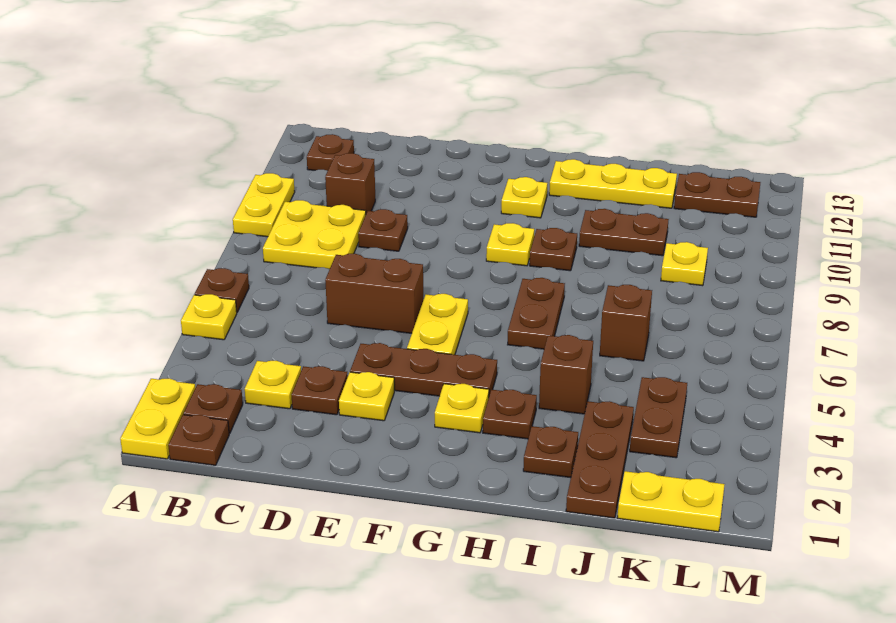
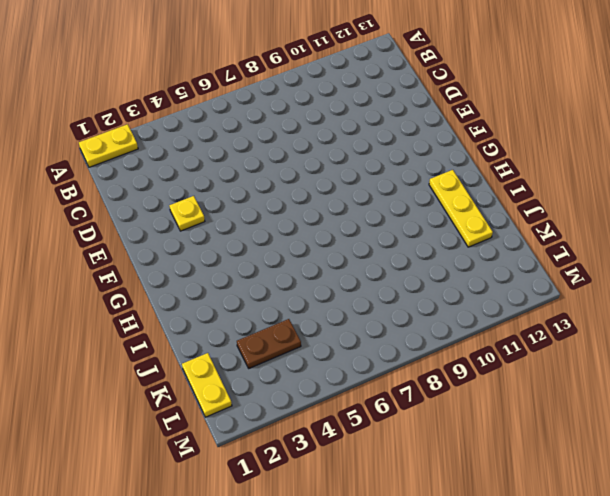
none -> yellow plate A5 level 1
none -> brown plate A6 level 1
none -> yellow plate A9:A10 level 1
none -> brown plate B1 level 1

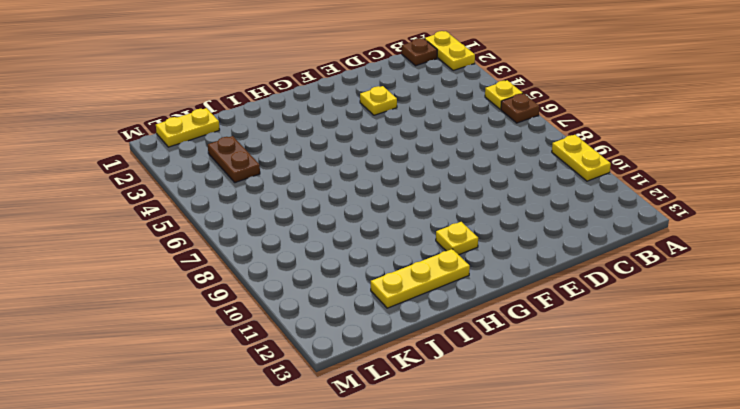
none -> brown plate B2 level 1
none -> yellow plate B8:C9 level 1
none -> brown plate B12 level 1
none -> yellow plate C3 level 1

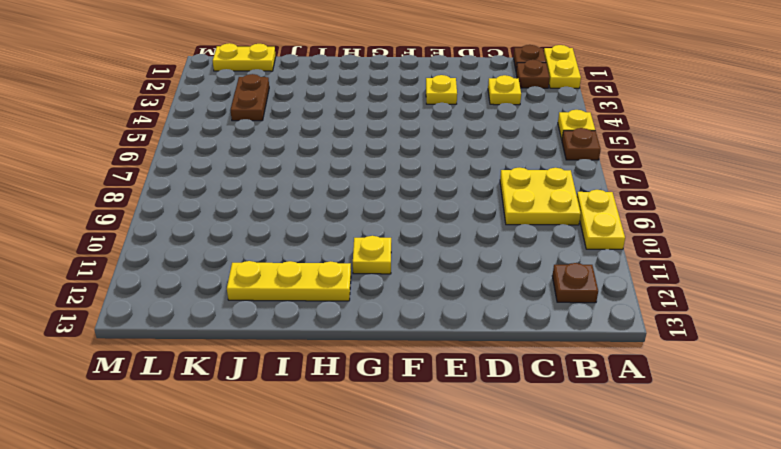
none -> brown brick C10 level 1
none -> brown plate D3 level 1
none -> brown brick D6:E6 level 1
none -> brown plate D9 level 1

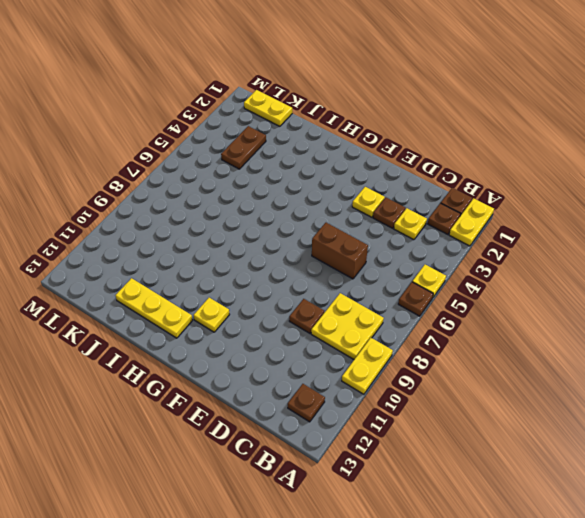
none -> brown brick C10 level 1
none -> brown plate E4:G4 level 1
none -> yellow plate F5:F6 level 1
none -> yellow plate G3 level 1

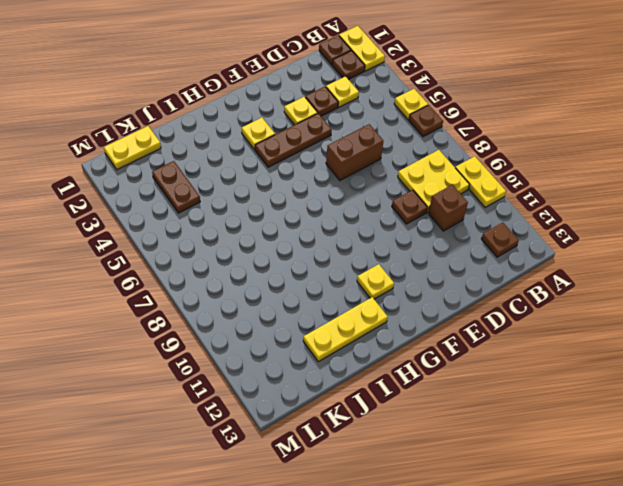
none -> yellow plate F5:F6 level 1
none -> yellow plate G9 level 1
none -> brown plate H3 level 1
none -> brown plate H6:H7 level 1

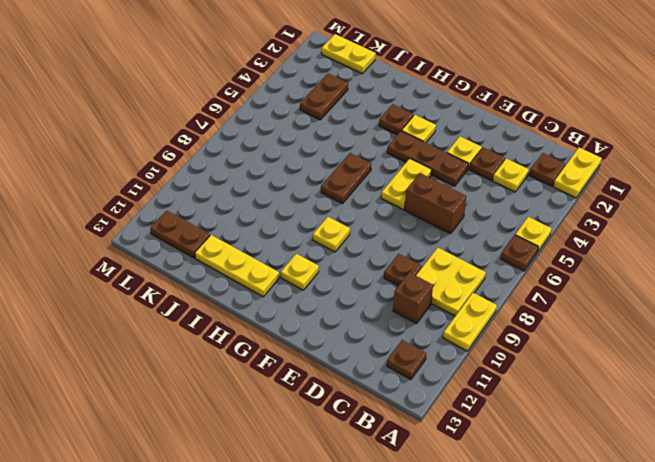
none -> brown plate B1 level 1
none -> brown plate H9 level 1
none -> brown plate I2 level 1
none -> brown brick I4 level 1

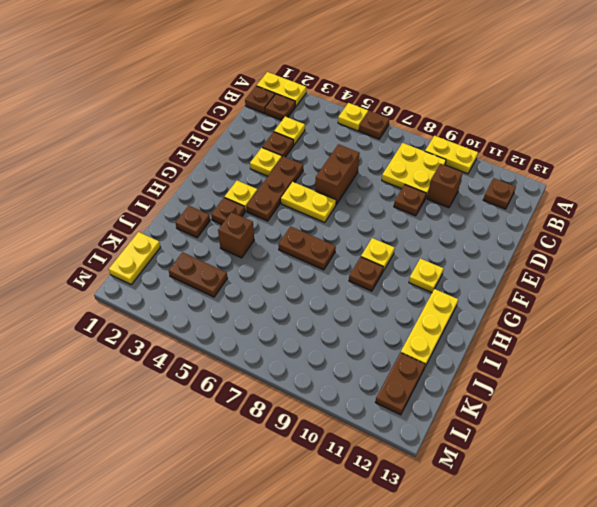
none -> brown plate I10:J10 level 1
none -> brown plate J1:J3 level 1
none -> brown brick J6 level 1
none -> yellow plate K9 level 1

